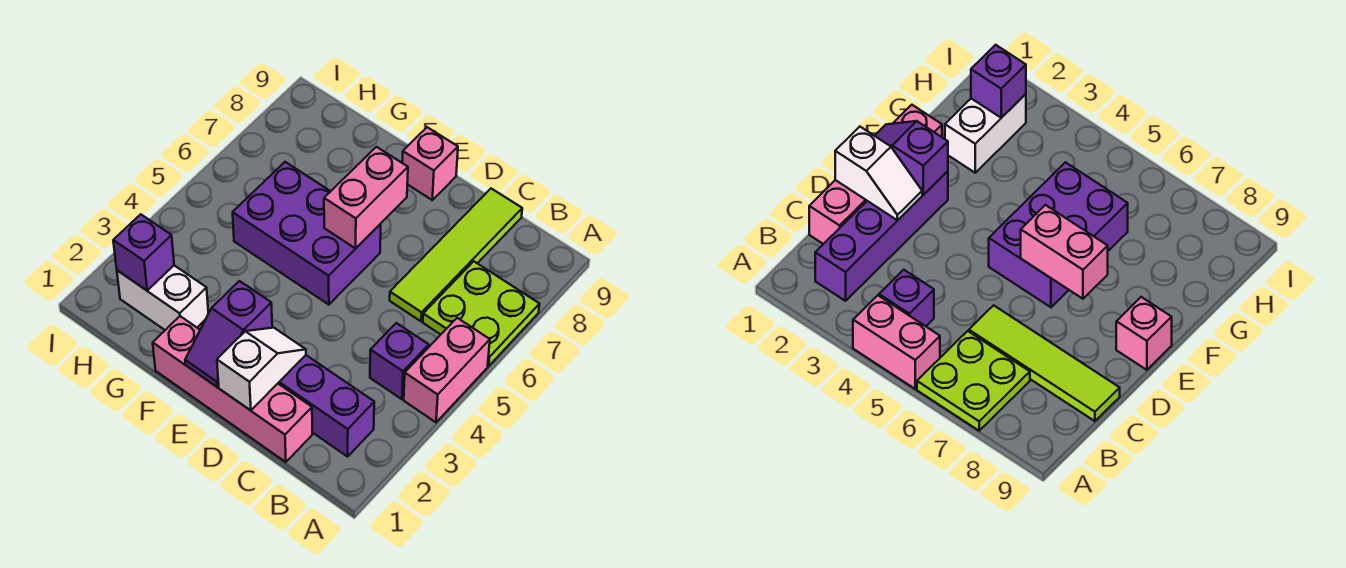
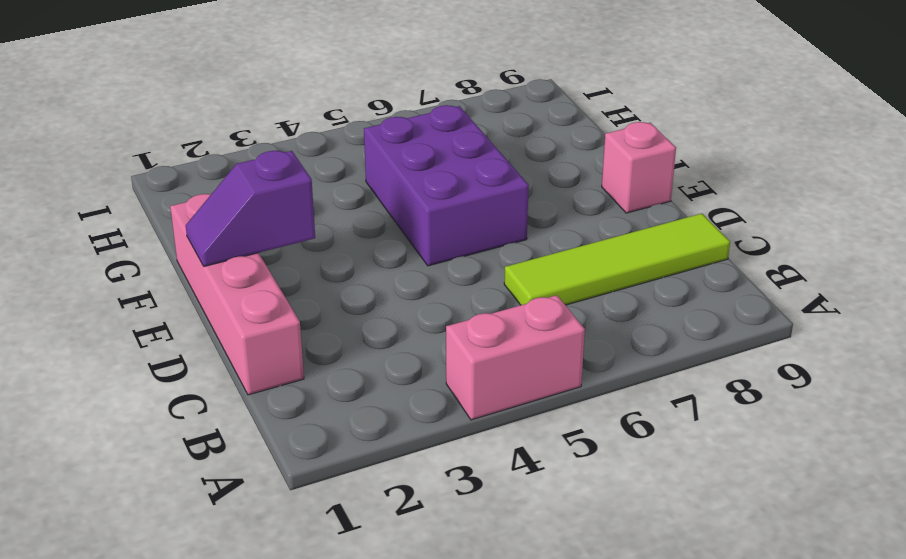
none -> lime plate A6:B7 level 1
none -> purple brick B2:E2 level 1
none -> purple brick B4 level 1

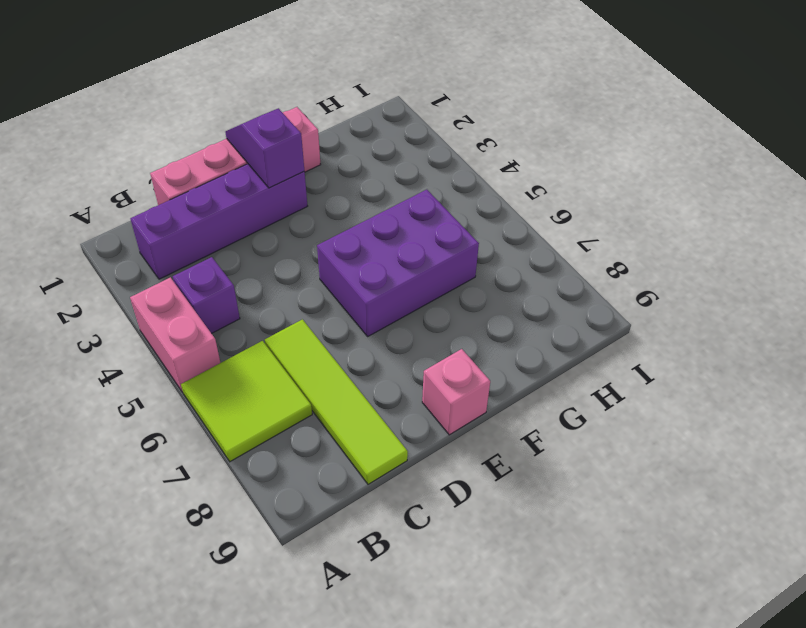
lime tile A6:B7 level 1 -> lime plate A6:B7 level 1
none -> white brick G2:H2 level 1
none -> white slope D1:D2 level 2 top 1
none -> pink brick E6:E7 level 2

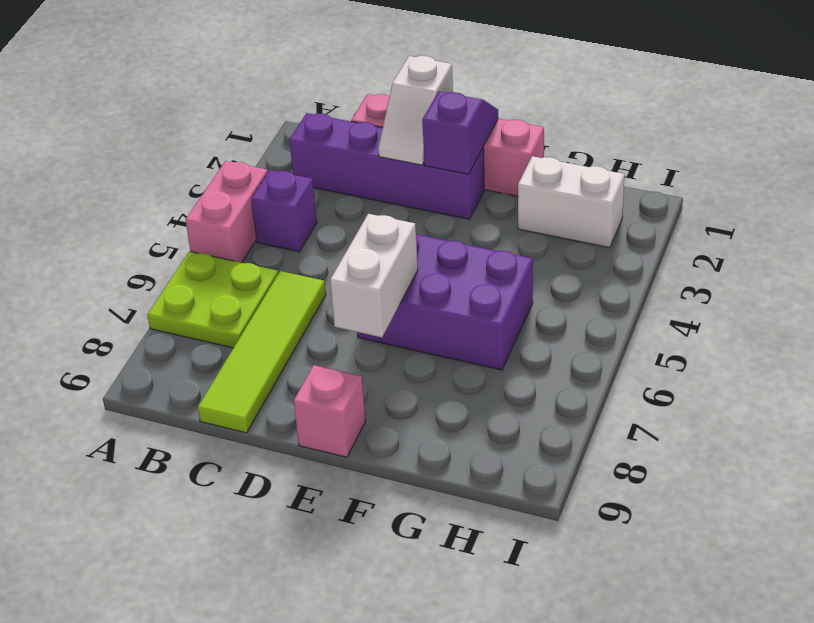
white brick E6:E7 level 2 -> pink brick E6:E7 level 2
none -> purple brick H2 level 2

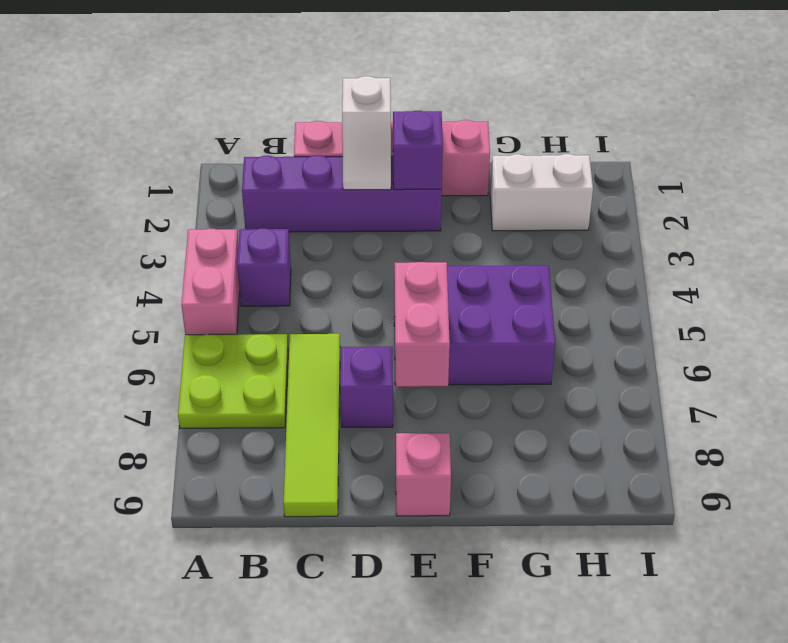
purple brick D7 level 1 -> purple brick H2 level 2

